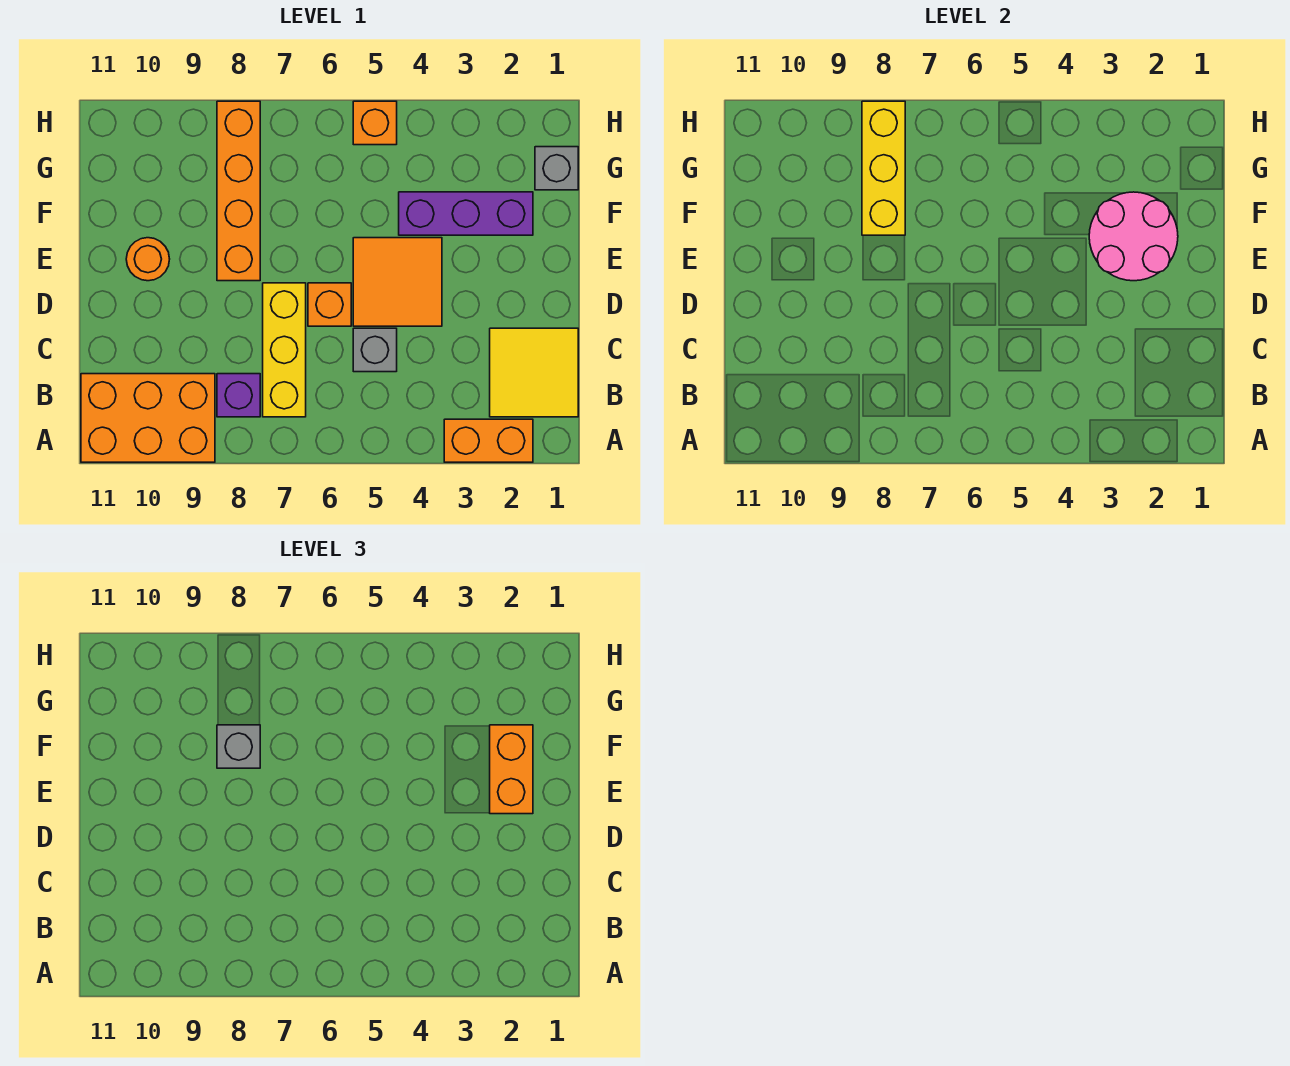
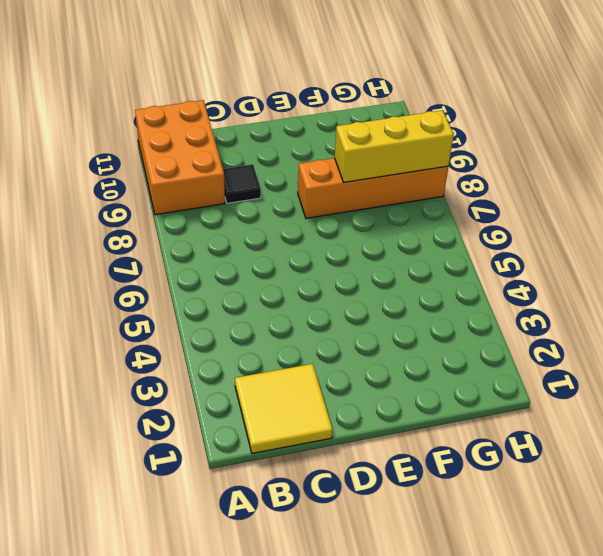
black tile C9 level 1 -> none
none -> orange brick A2:A3 level 1
none -> yellow brick B7:D7 level 1
none -> purple brick B8 level 1

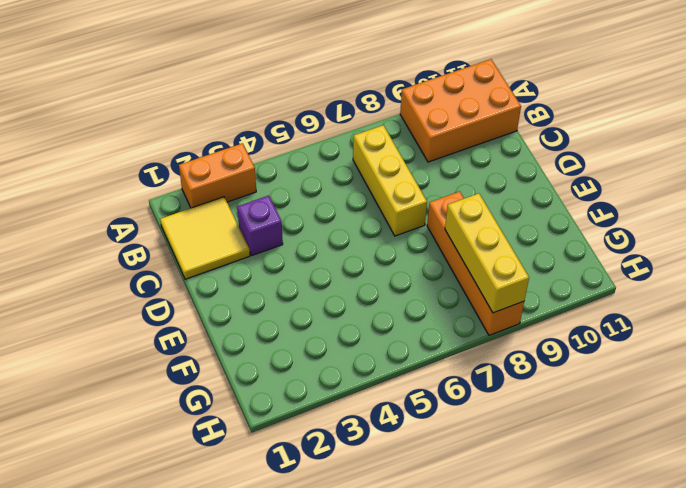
purple brick C3 level 1 -> purple brick B8 level 1
none -> grey brick C5 level 1
none -> orange tile D4:E5 level 1
none -> orange brick D6 level 1

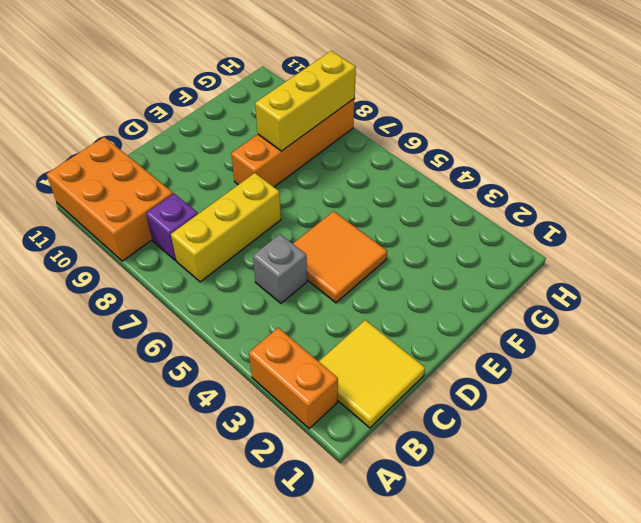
none -> orange brick D6 level 1
none -> orange round brick E10 level 1
none -> purple brick F2:F4 level 1

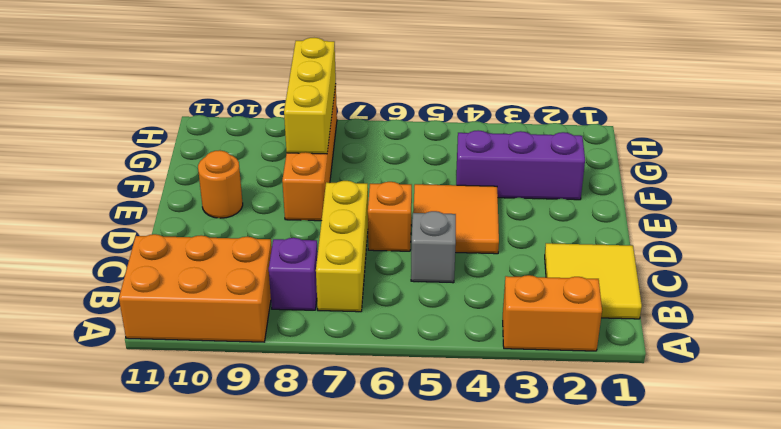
none -> grey brick G1 level 1
none -> orange brick H5 level 1
none -> pink round brick E2:F3 level 2

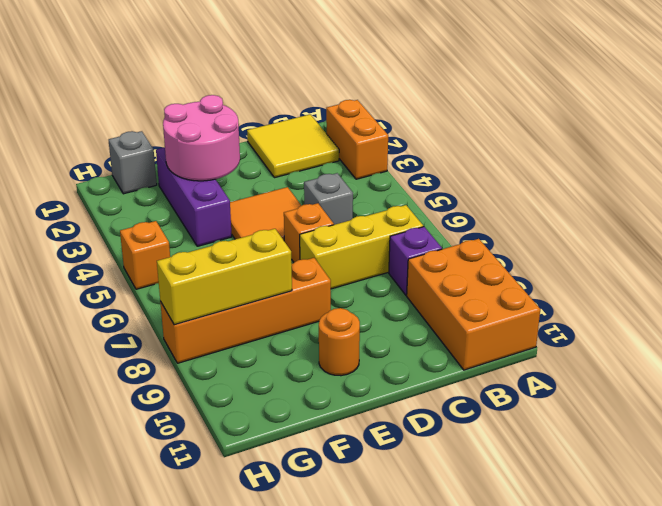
none -> orange brick E2:F2 level 3
none -> grey brick F8 level 3

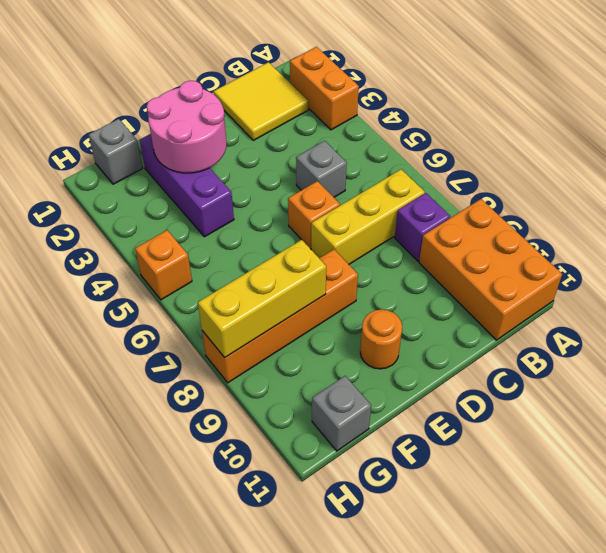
grey brick G11 level 1 -> grey brick F8 level 3
none -> orange tile D4:E5 level 1
none -> orange brick E2:F2 level 3

